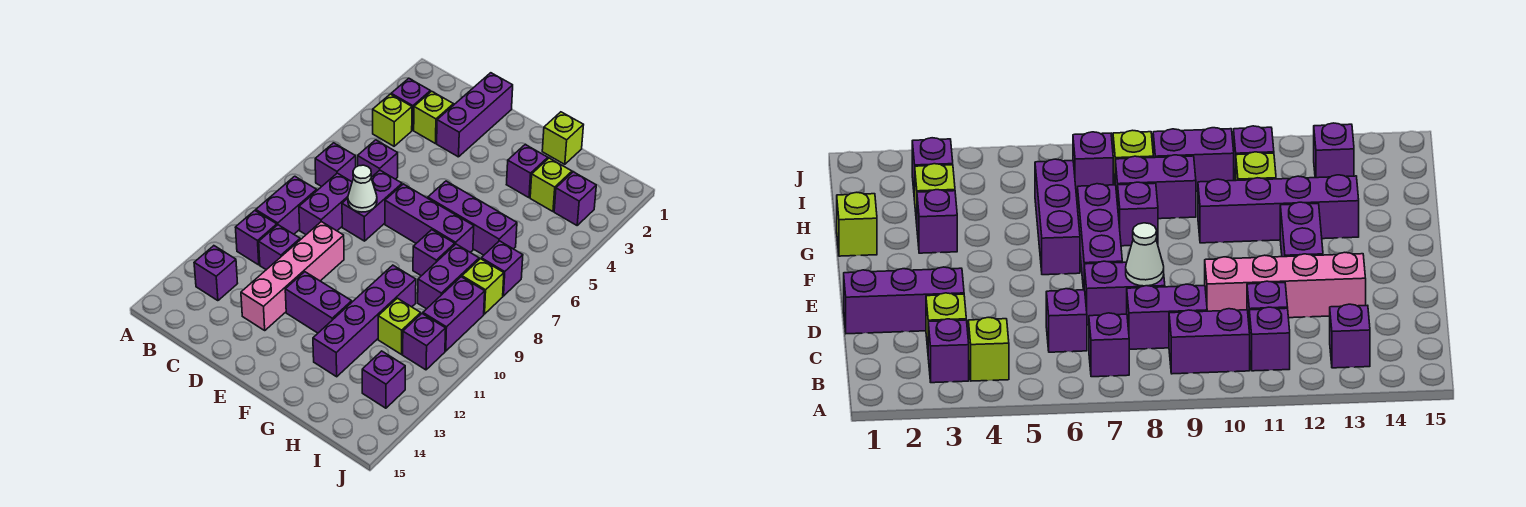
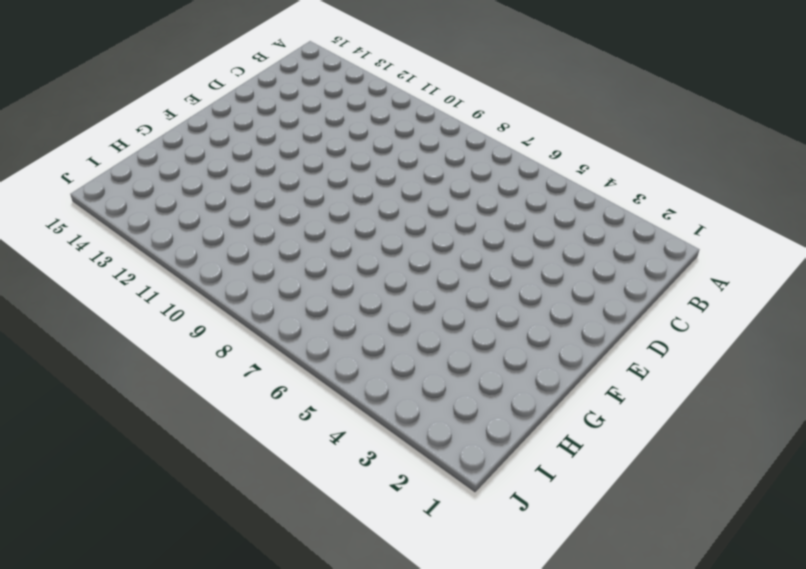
none -> purple brick B3 level 1
none -> lime brick B4 level 1
none -> purple brick B7 level 1
none -> purple brick B9:B10 level 1

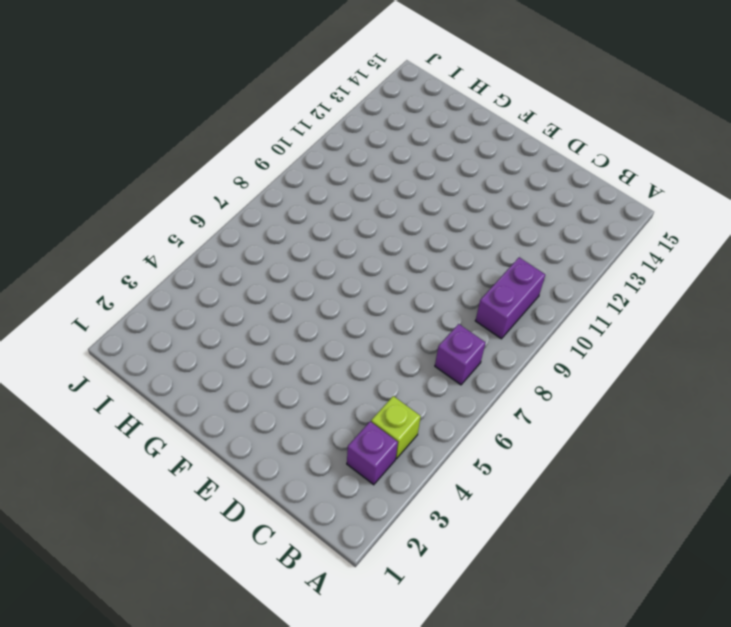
none -> purple brick B11 level 1
none -> purple brick B13 level 1
none -> lime brick C3 level 1
none -> purple brick C6 level 1

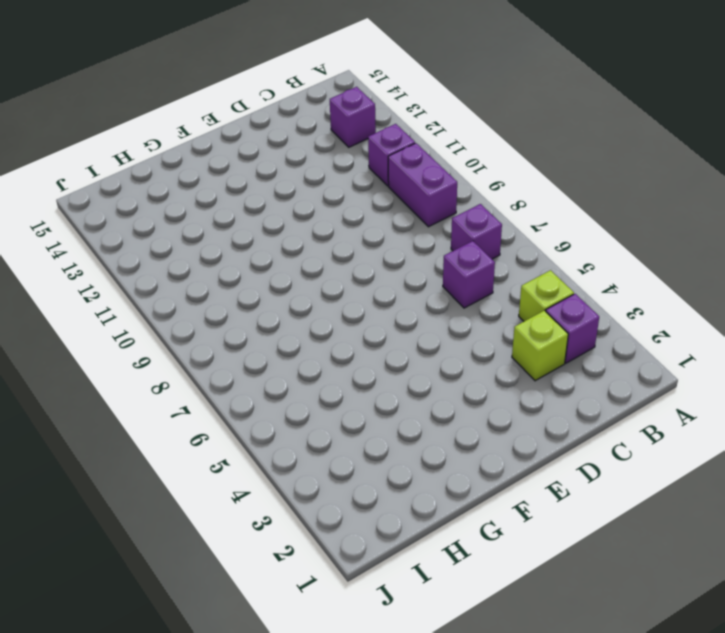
none -> purple brick C8:C9 level 1
none -> purple brick C11 level 1
none -> purple brick D1:D3 level 1
none -> purple brick D7:D8 level 1

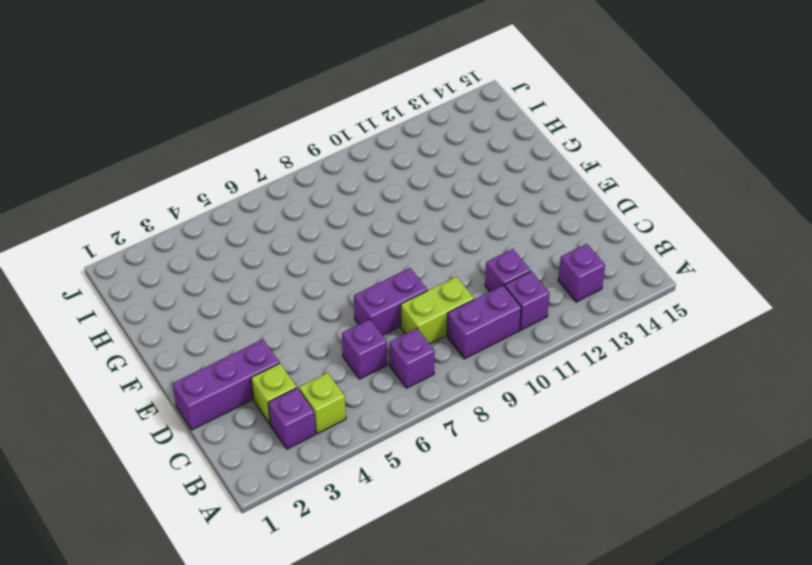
lime brick C8:C9 level 1 -> purple brick C8:C9 level 1
none -> pink brick D10:D13 level 1
none -> purple brick E7:G7 level 1
none -> purple brick E12:F12 level 1
none -> purple brick F6:H6 level 1

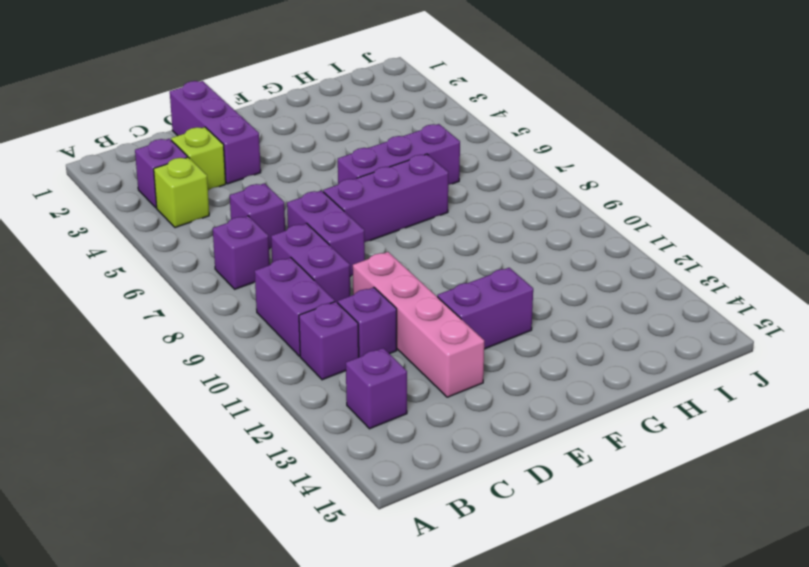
none -> lime brick G1 level 1
none -> purple brick G3 level 1
none -> purple brick G8 level 1
none -> purple brick G10:G13 level 1

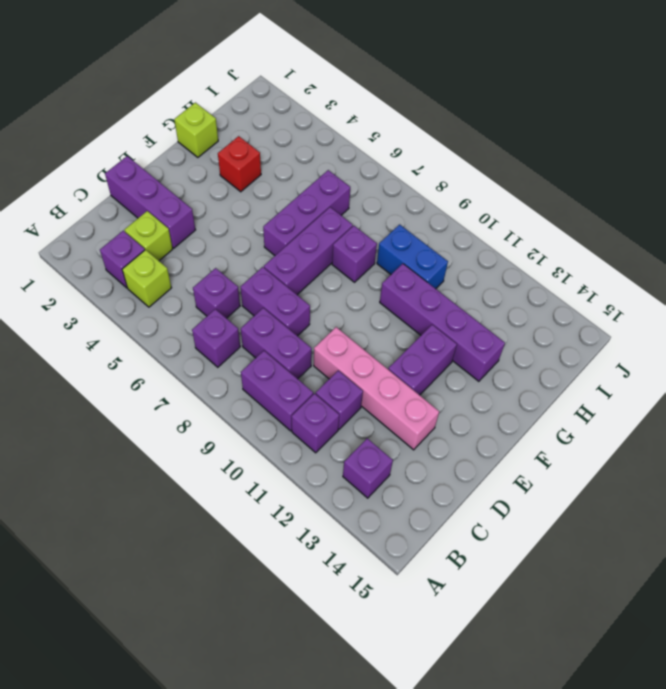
red brick G3 level 1 -> purple brick G3 level 1
blue brick H9:H10 level 1 -> purple brick H8:H9 level 1
none -> lime brick H3 level 1
none -> lime brick H11 level 1
none -> purple brick I3 level 1
none -> purple brick I7 level 1

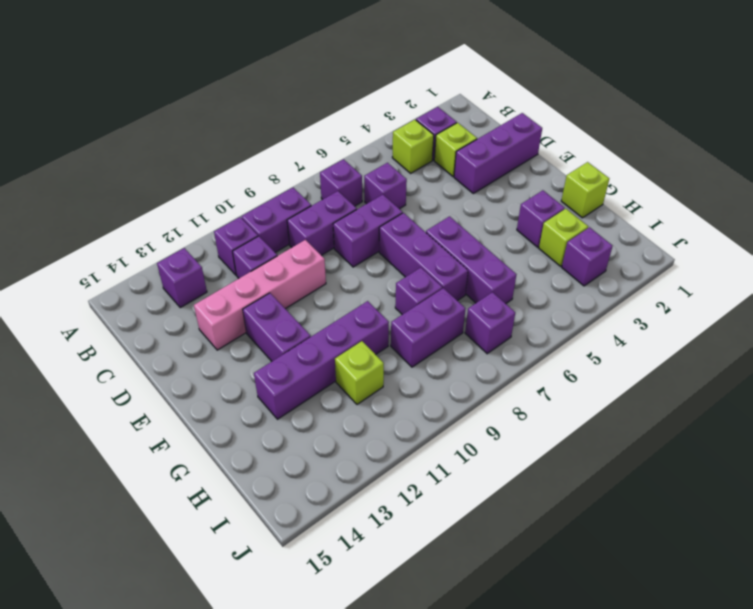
none -> lime brick I8 level 1
none -> purple brick I9:I10 level 1
none -> purple brick I11 level 1
none -> purple brick I13 level 1

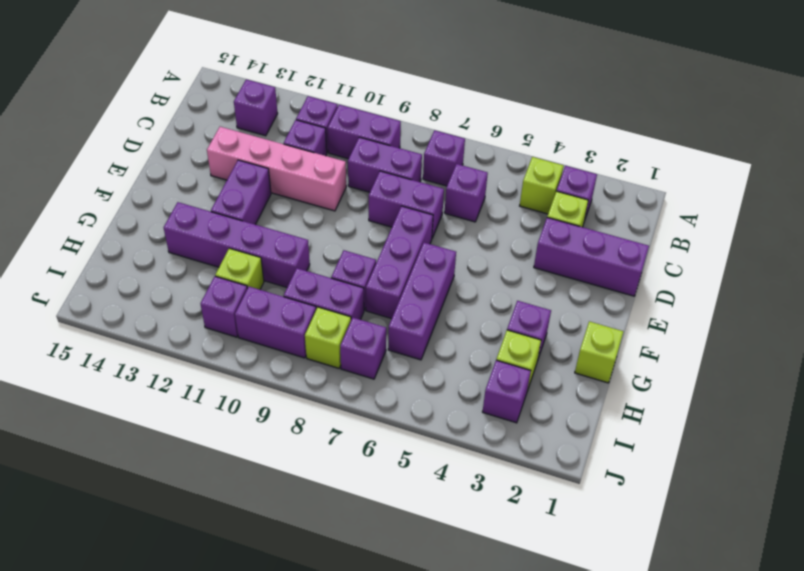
none -> purple brick I13 level 1
none -> white cone D8 level 2

